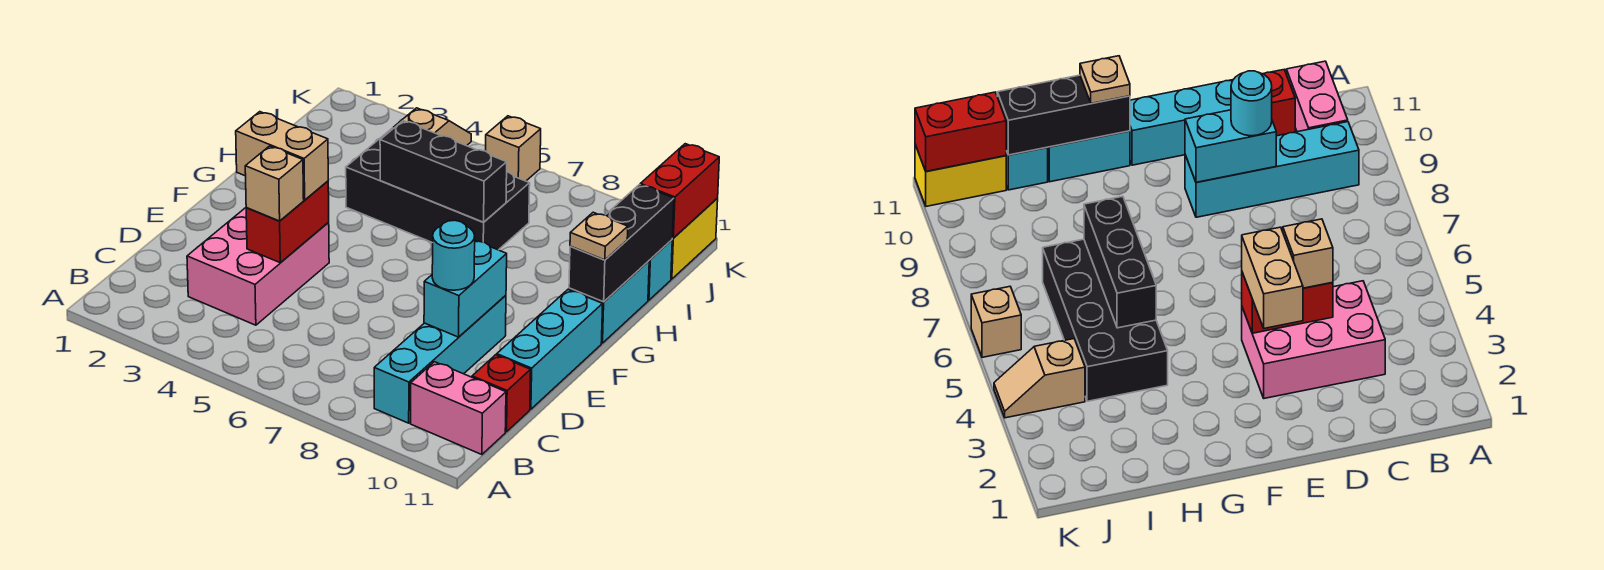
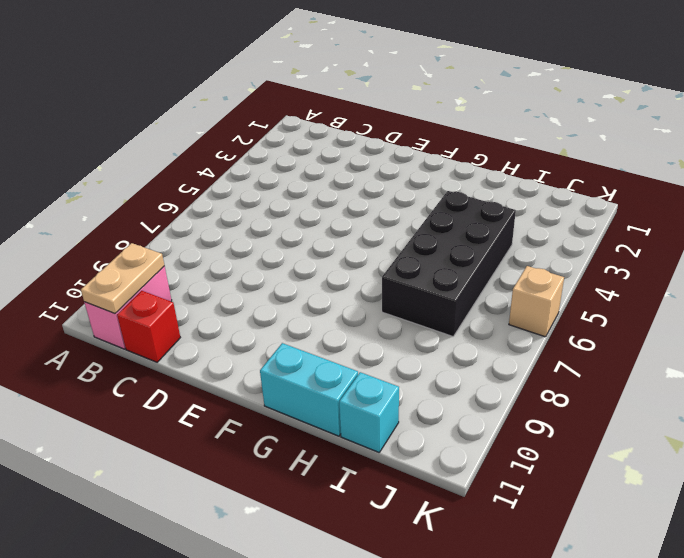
tan plate B10:B11 level 2 -> none
none -> cyan brick B9:E9 level 1
none -> pink brick C3:E4 level 1
none -> cyan brick D11:F11 level 1

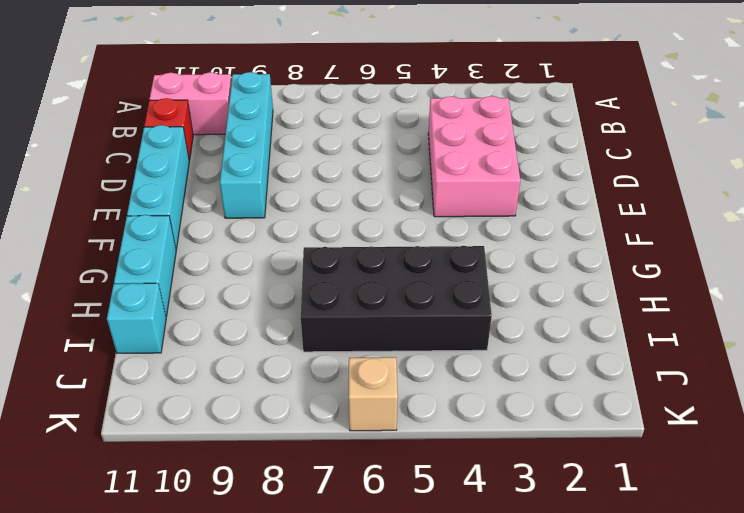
none -> tan slope J4:K4 level 1 top J
none -> yellow brick J11:K11 level 1
none -> red brick D4:E4 level 2

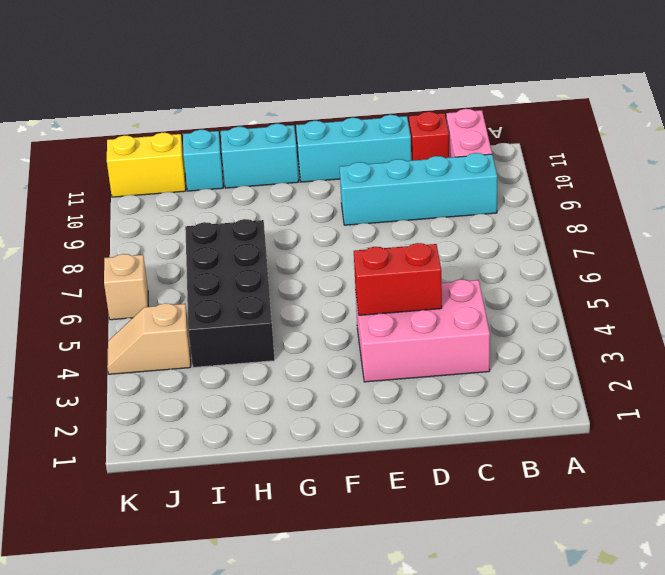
none -> cyan brick D9:E9 level 2
none -> black brick G11:I11 level 2
none -> black brick H5:H7 level 2

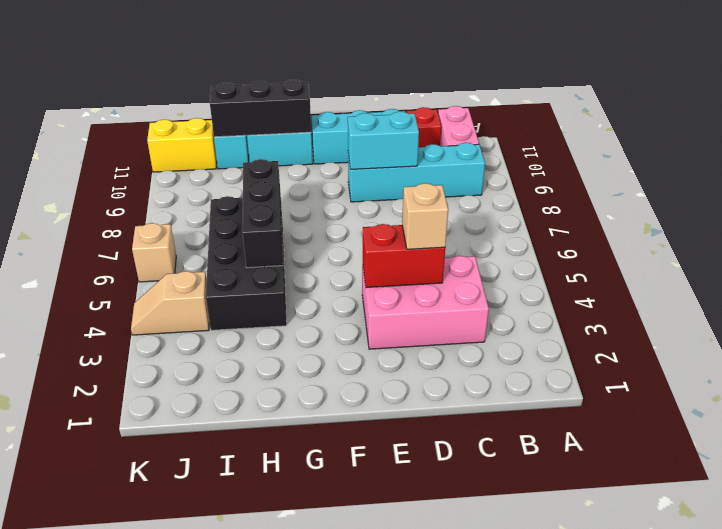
none -> red brick J11:K11 level 2
none -> cyan round brick D9 level 3
none -> tan brick E3:E4 level 3

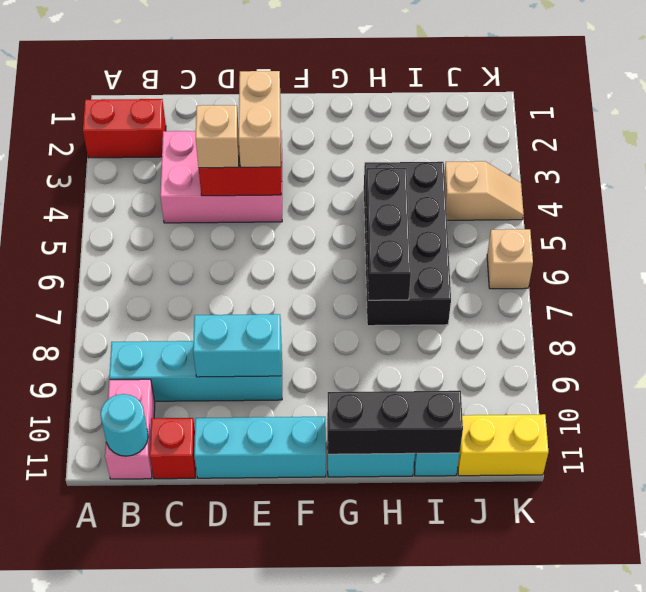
red brick A2:B2 level 1 -> red brick J11:K11 level 2
cyan round brick B11 level 2 -> cyan round brick D9 level 3
none -> tan plate G11 level 3

